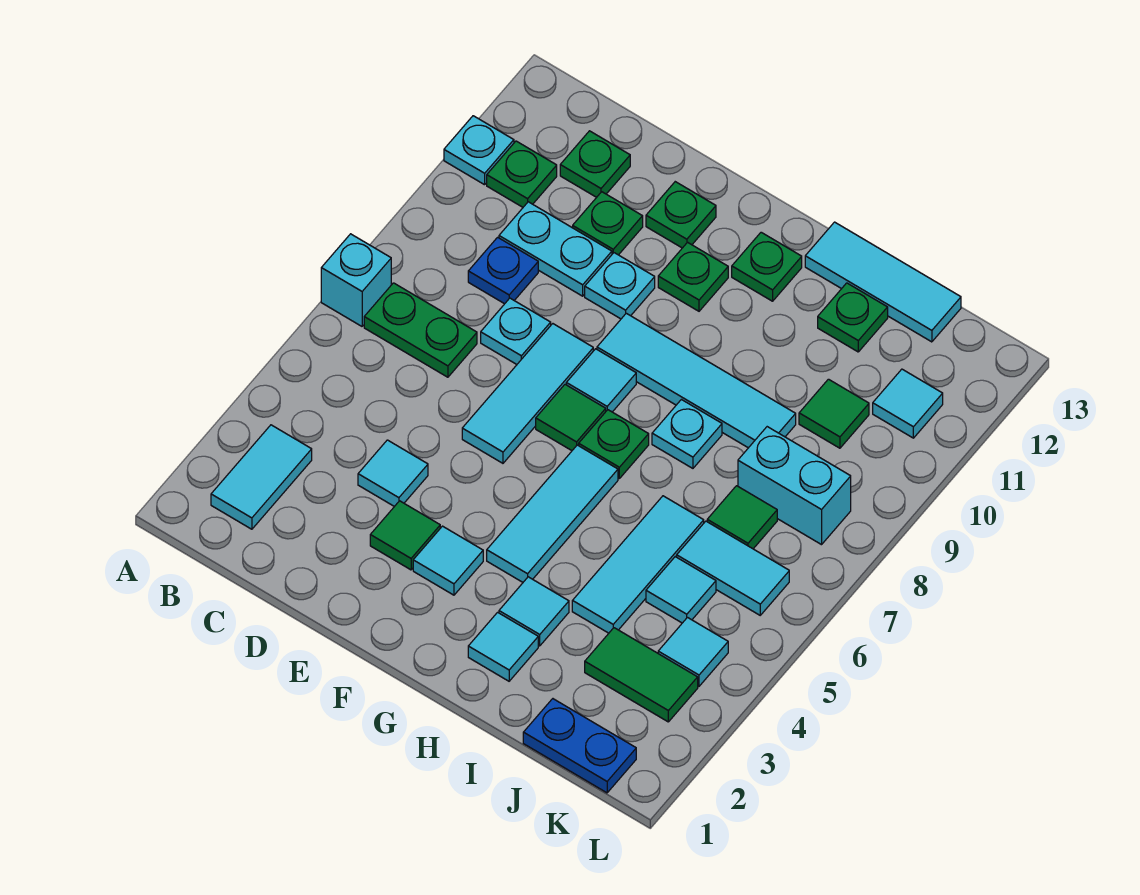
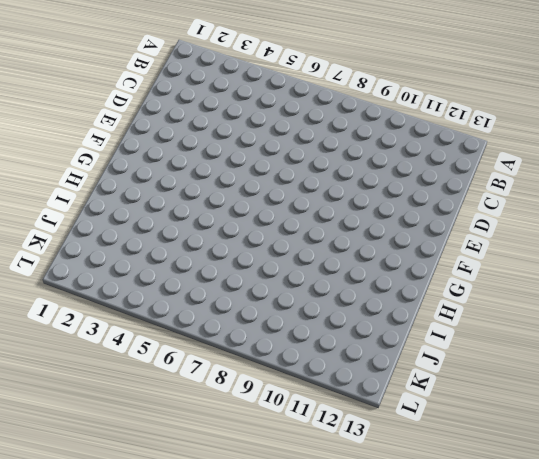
none -> cyan brick A7 level 1
none -> cyan plate A11 level 1
none -> cyan tile B2:B3 level 1
none -> green plate B7:C7 level 1

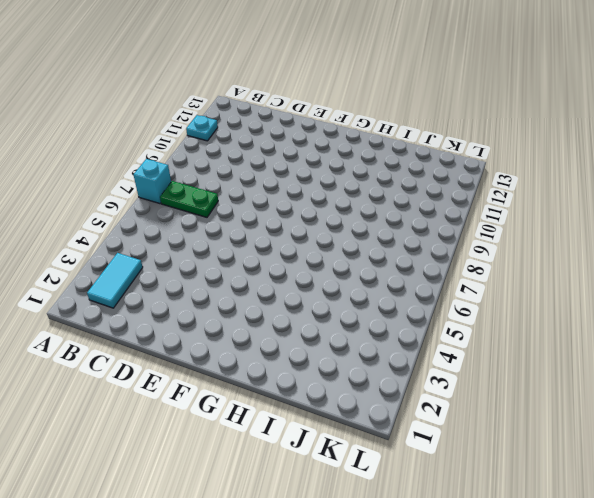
none -> green plate B11 level 1
none -> blue plate C9 level 1
none -> cyan plate C10:D10 level 1
none -> green plate C12 level 1

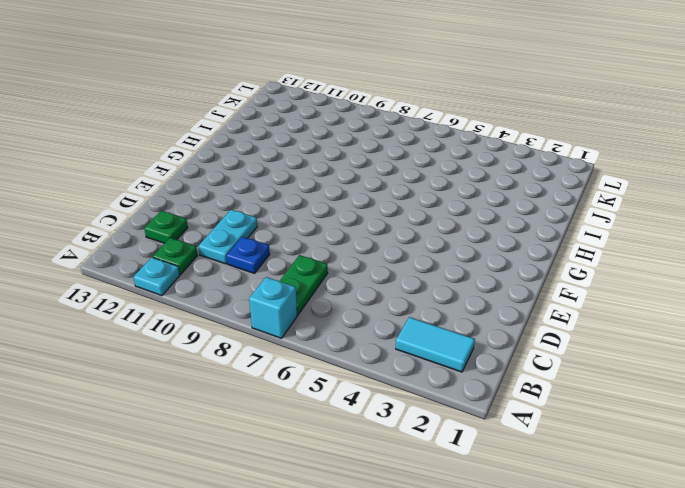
none -> cyan tile D4 level 1
none -> cyan plate D8 level 1
none -> green plate D11 level 1
none -> green tile E3 level 1

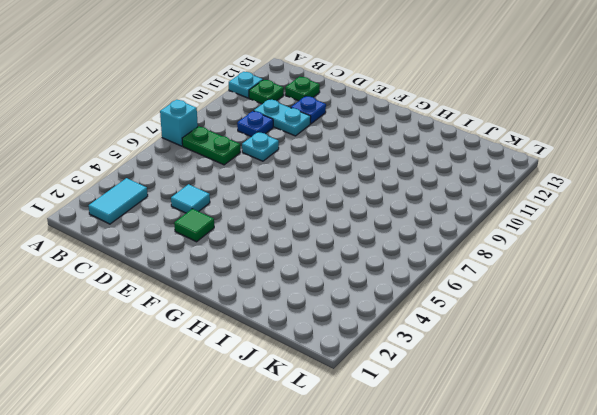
blue plate D11 level 1 -> green plate D11 level 1
none -> cyan tile E6:E8 level 1
none -> cyan plate E10 level 1
none -> green plate E12 level 1
none -> cyan tile F3 level 1

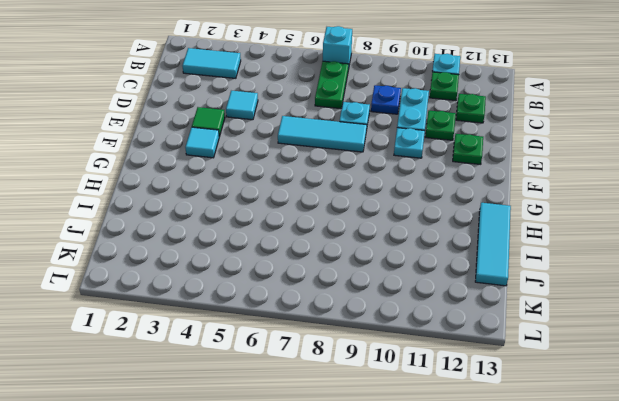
none -> green tile F7 level 1
none -> cyan tile F8 level 1
none -> cyan tile F9:I9 level 1
none -> green plate F11 level 1

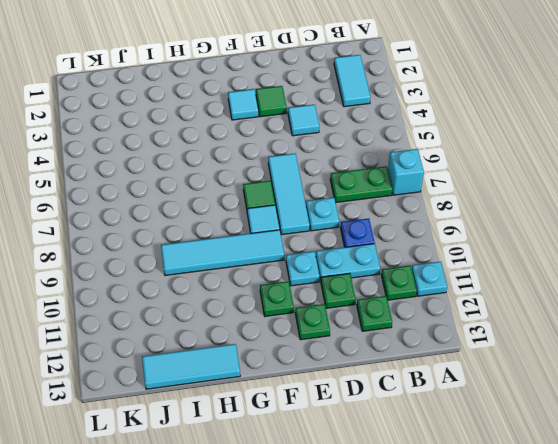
none -> cyan tile G4:G6 level 1
none -> green plate G7 level 1
none -> green plate G12 level 1
none -> cyan tile H2 level 1

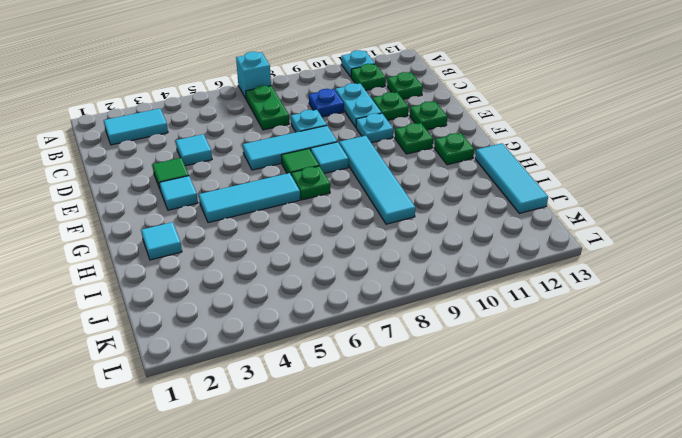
none -> cyan tile H3 level 1
none -> cyan plate H8 level 1
none -> cyan tile I4:I6 level 1
none -> green plate I12 level 1

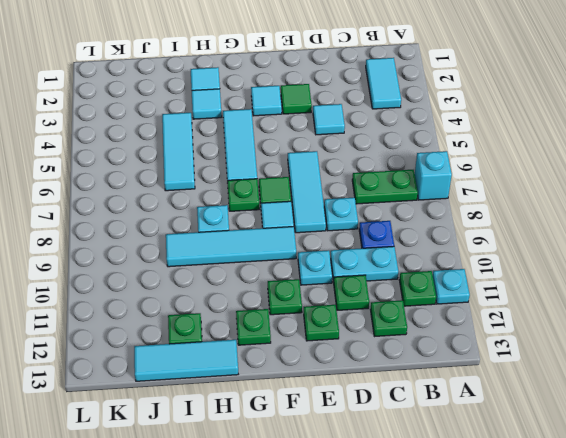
none -> blue plate J1:K1 level 1
none -> green tile J3:K3 level 1
none -> cyan tile J5 level 1
none -> cyan tile J6:K6 level 1

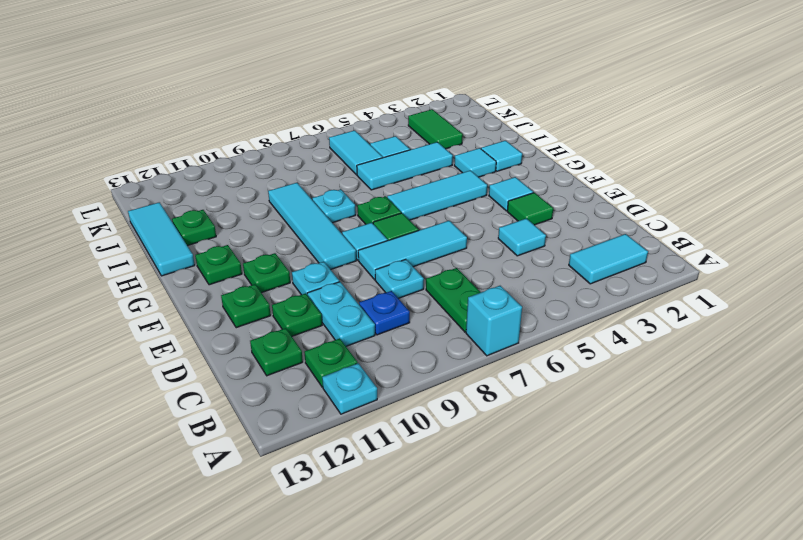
none -> blue plate J1:K1 level 1
none -> green tile J7 level 1
none -> cyan brick J8:K8 level 1
none -> green tile J10 level 1

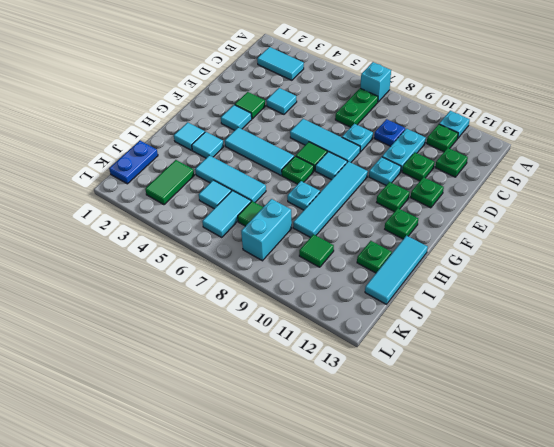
none -> cyan tile K4 level 1
none -> cyan tile K11 level 1

